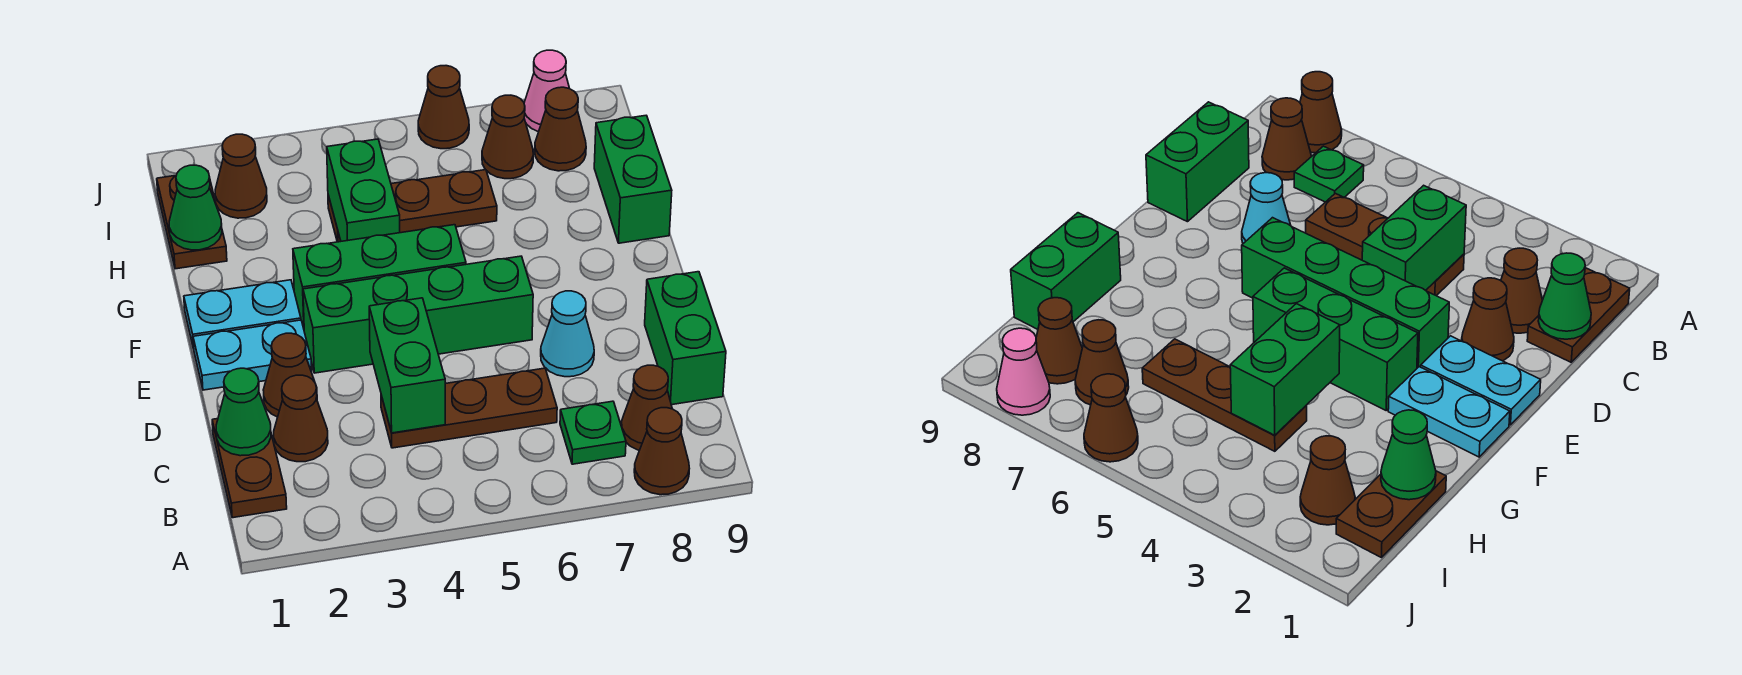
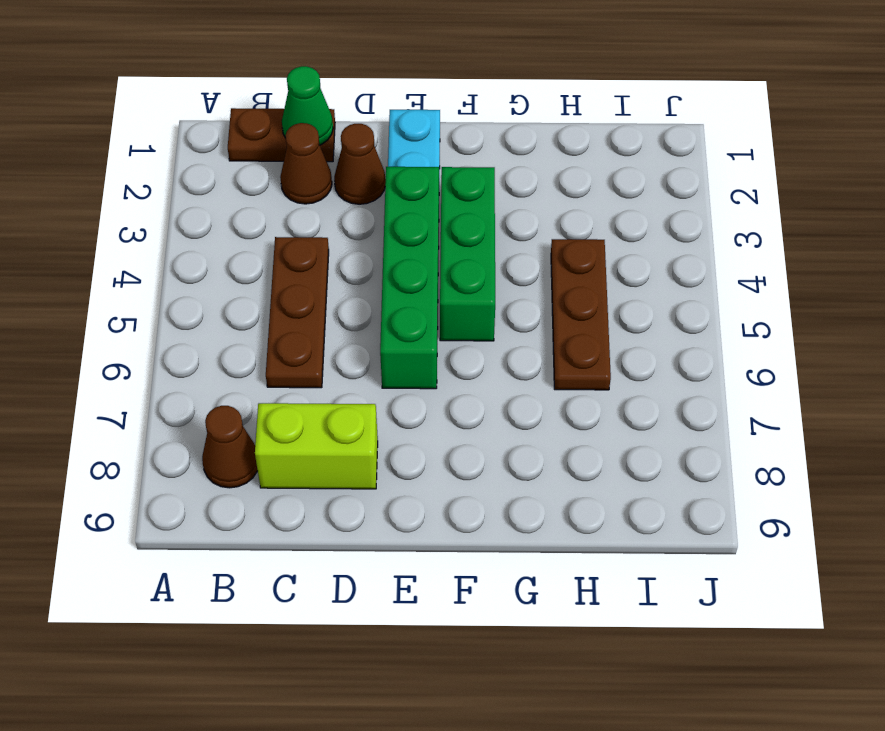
lime brick C8:D8 level 1 -> none
none -> brown cone A8 level 1
none -> green plate B7 level 1
none -> green brick C9:D9 level 1

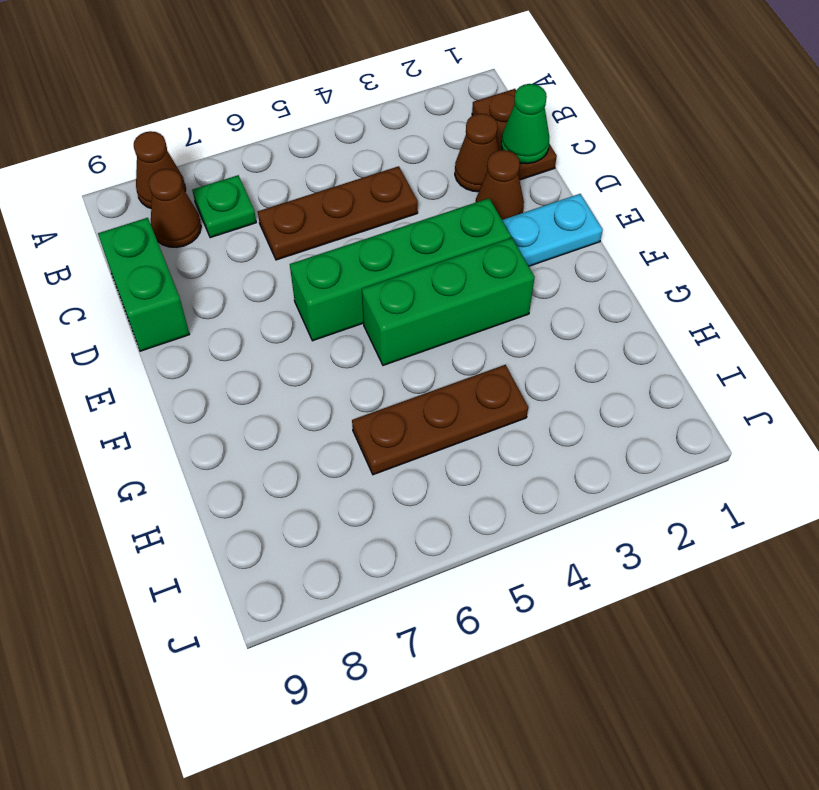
none -> cyan cone D7 level 1
none -> cyan plate F1:F2 level 1
none -> green brick G9:H9 level 1

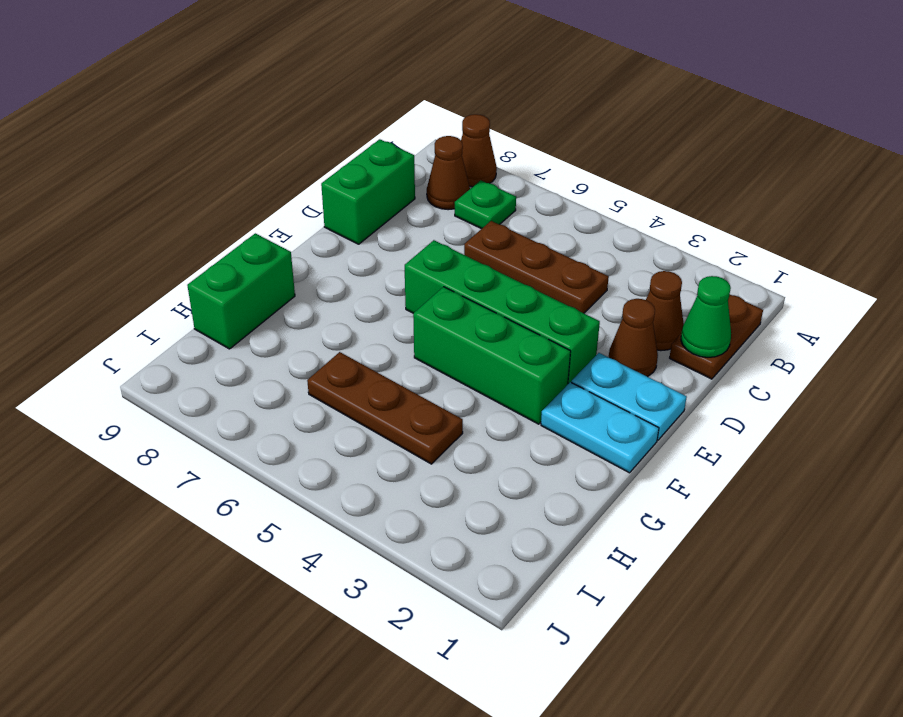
none -> cyan cone D7 level 1
none -> brown plate H1:I1 level 1
none -> brown cone I2 level 1

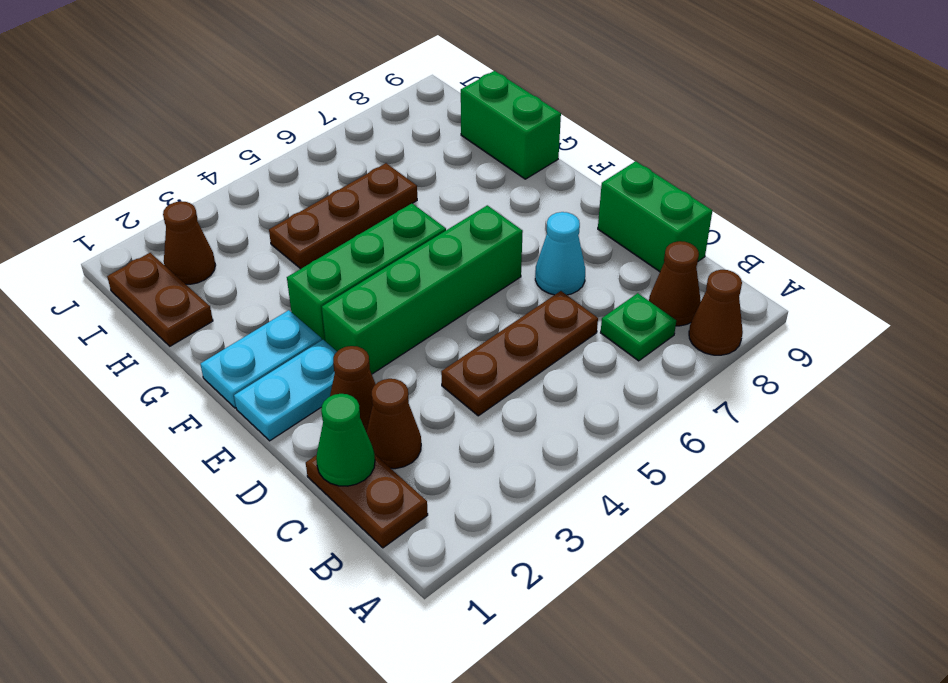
none -> brown cone I7 level 1
none -> brown cone I8 level 1
none -> brown cone J6 level 1

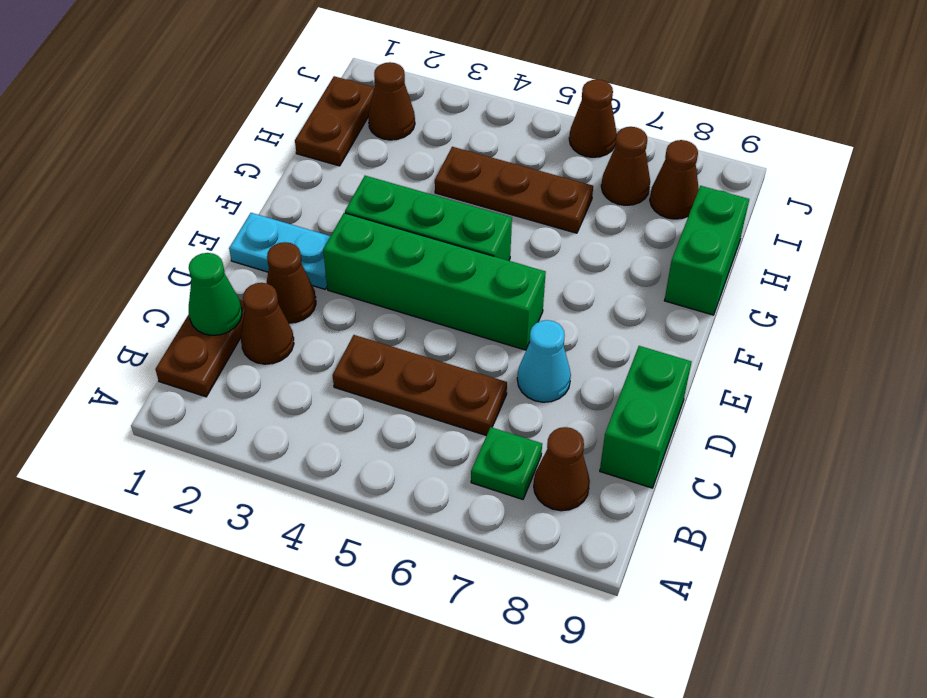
none -> brown cone A8 level 1
none -> cyan plate F1:F2 level 1
none -> pink cone J8 level 1

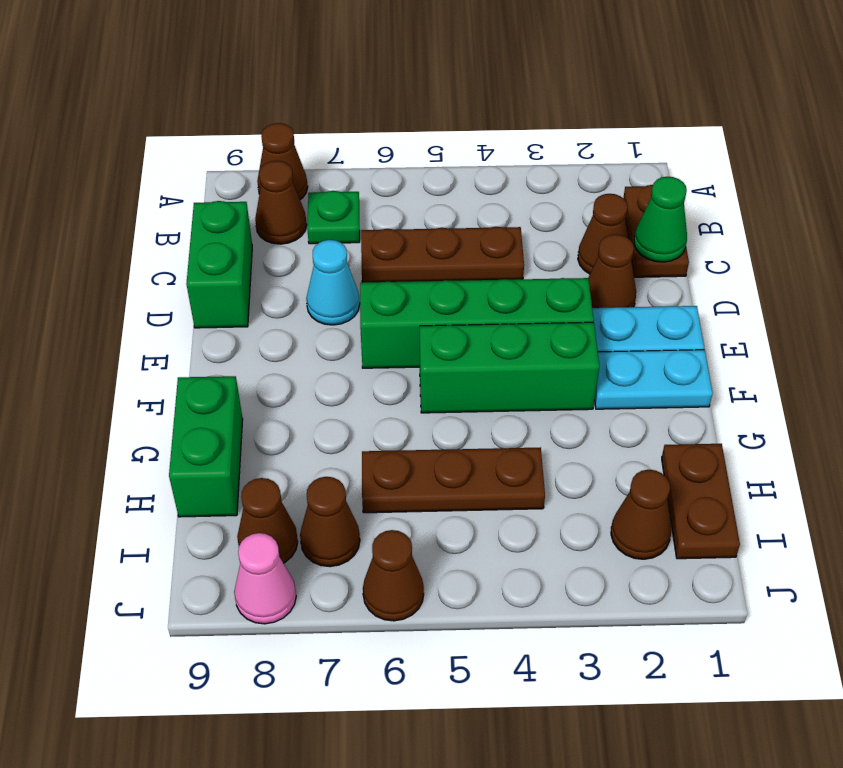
none -> green brick C4:D4 level 2
none -> green brick G4:H4 level 2
none -> green cone H1 level 2

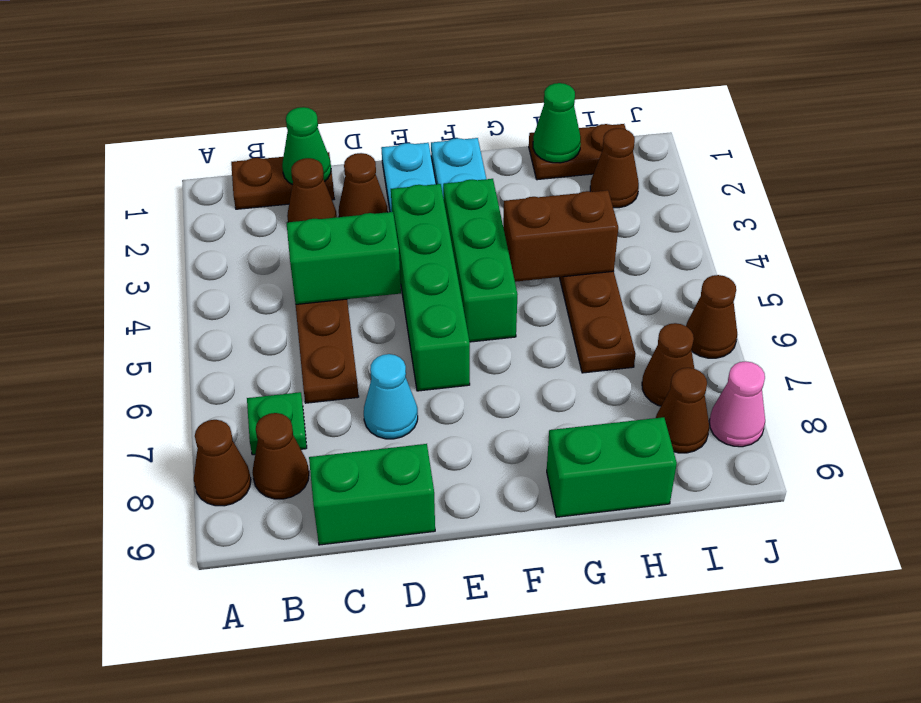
brown brick G4:H4 level 2 -> green brick G4:H4 level 2

